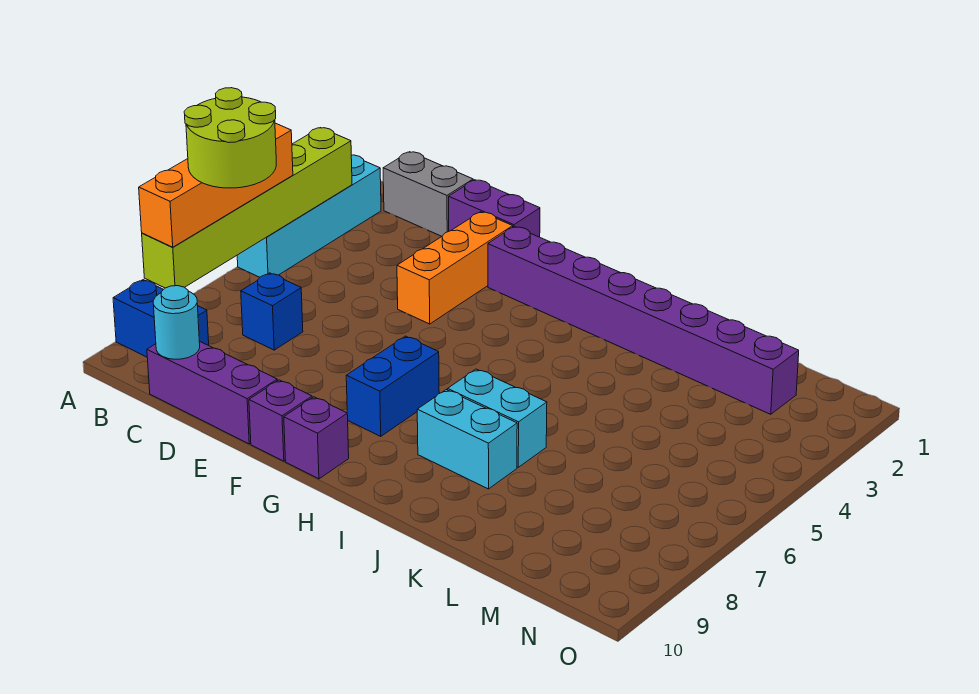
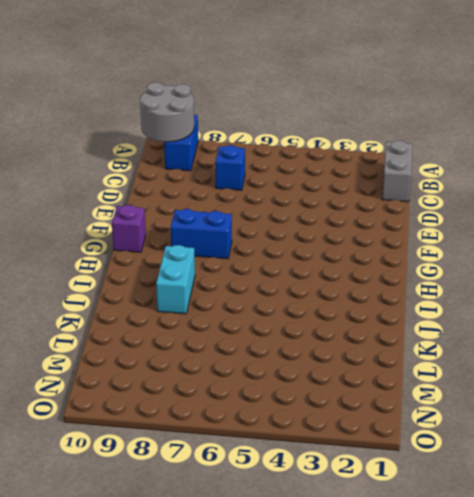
grey round brick A9:B10 level 2 -> none
none -> cyan brick A2:A5 level 1
none -> purple brick C10:E10 level 1
none -> purple brick D1:E1 level 1

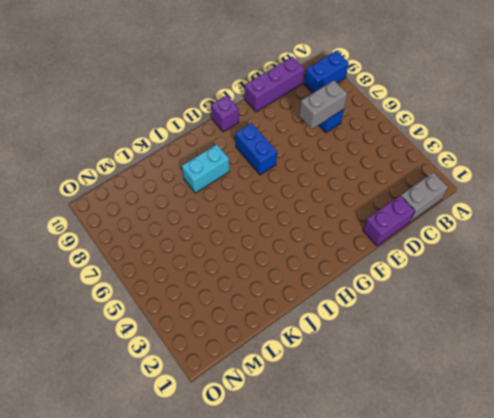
grey brick C7:D7 level 2 -> none
none -> cyan brick A2:A5 level 1
none -> orange brick E2:E4 level 1
none -> purple brick F2:M2 level 1

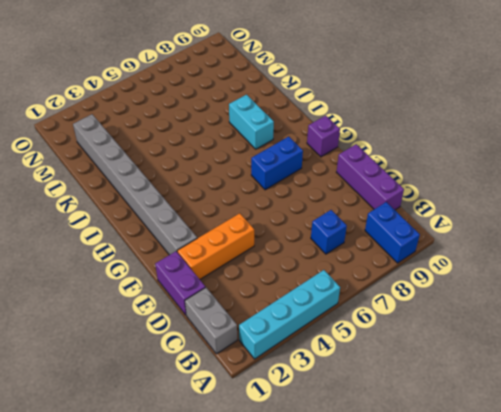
grey brick F2:M2 level 1 -> purple brick F2:M2 level 1
none -> purple brick F10 level 1
none -> cyan brick I7:J7 level 1
none -> lime brick A3:A8 level 2

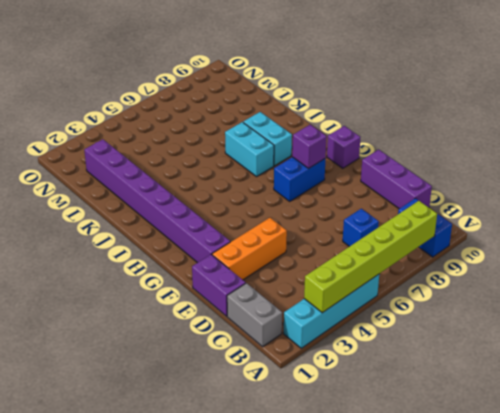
purple brick G8 level 2 -> purple brick F10 level 1
none -> cyan round brick C10 level 2
none -> orange brick A5:A8 level 3
none -> lime round brick A6:B7 level 4

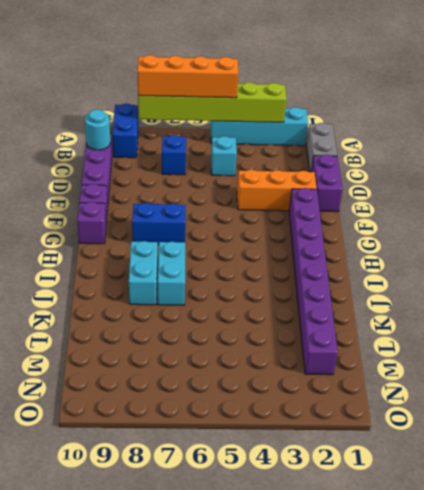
cyan brick C5 level 1 -> none
none -> lime round brick A6:B7 level 4

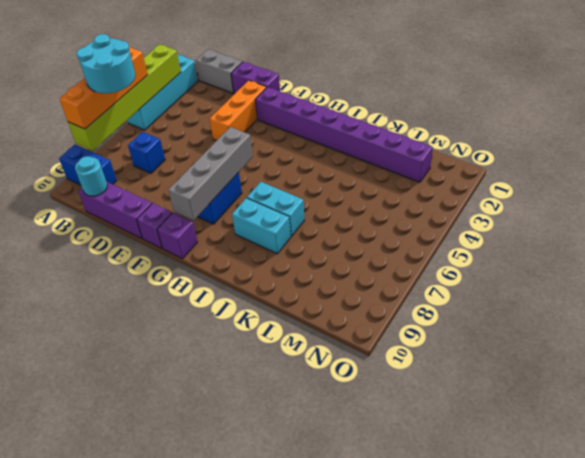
cyan round brick A6:B7 level 4 -> lime round brick A6:B7 level 4
grey brick G6:G9 level 2 -> none

